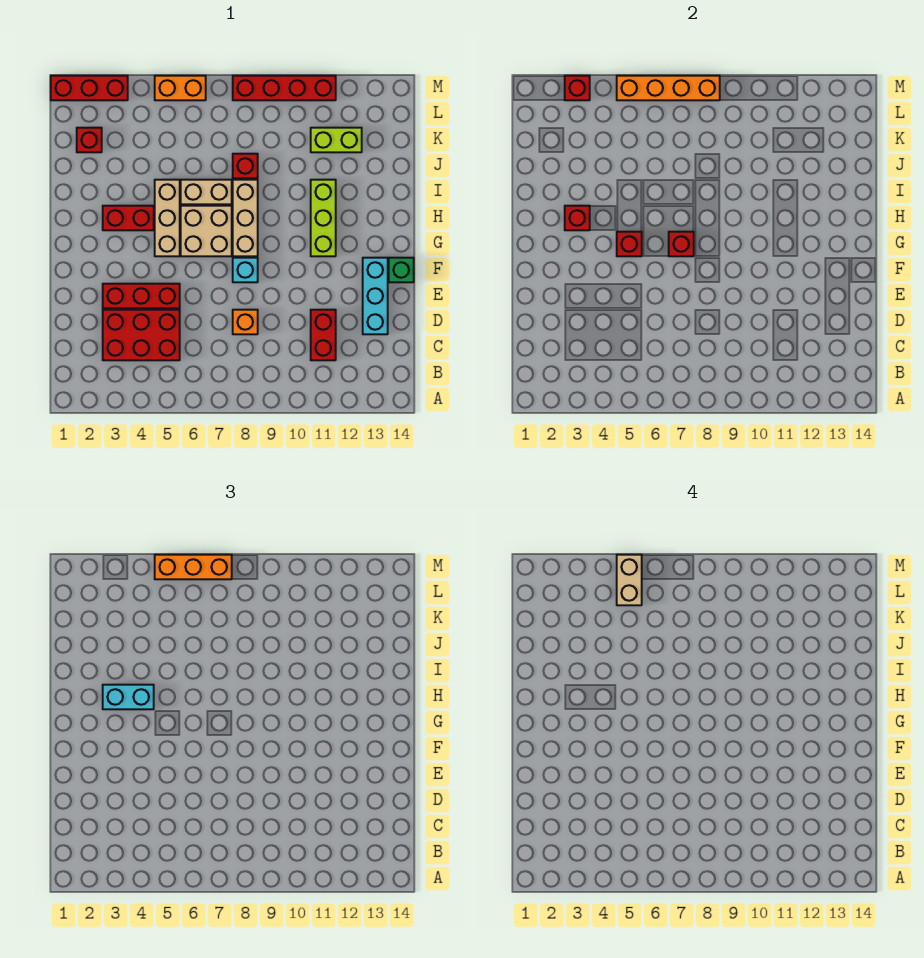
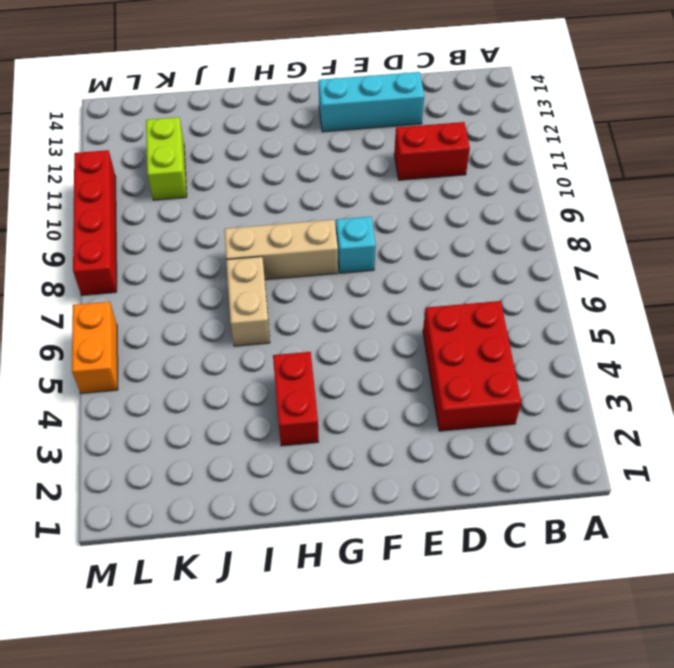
none -> orange brick D8 level 1
none -> red brick E3:E5 level 1
none -> green brick F14 level 1

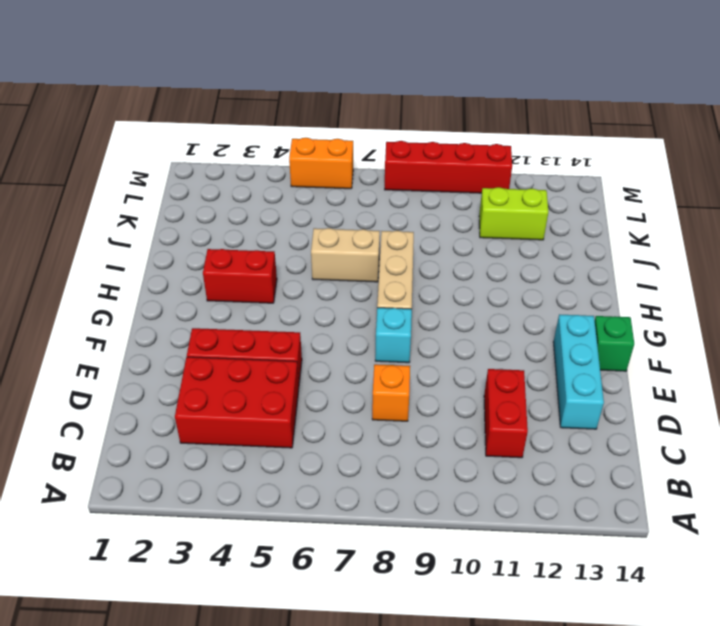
none -> tan brick G5:I5 level 1
none -> tan brick G6:H7 level 1
none -> lime brick G11:I11 level 1

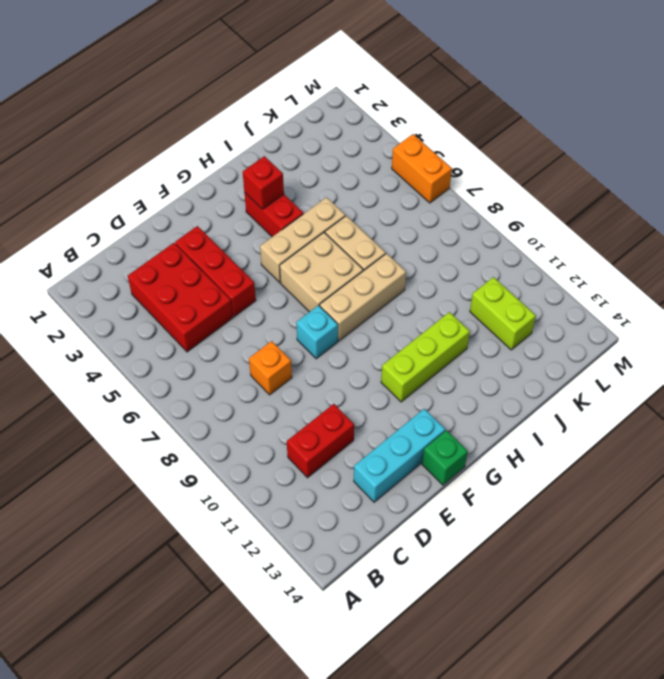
none -> red brick J8 level 1
none -> red brick K2 level 1
none -> red brick M1:M3 level 1

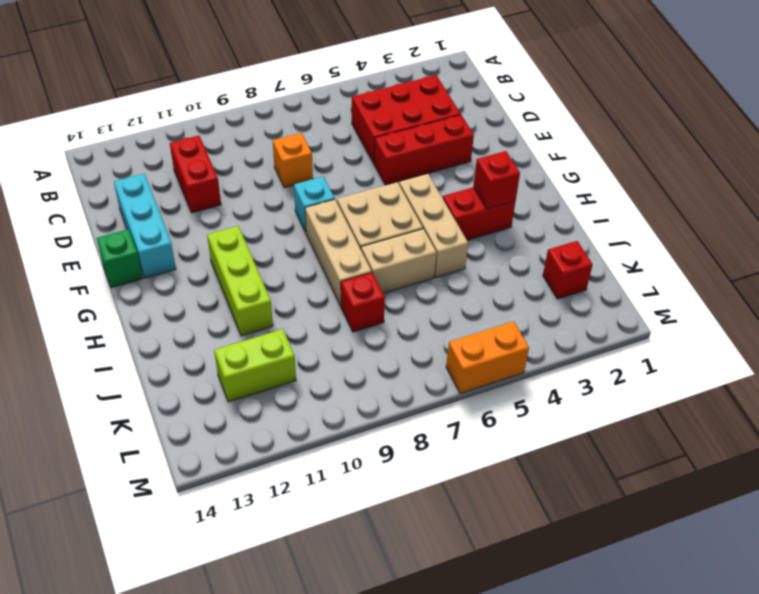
none -> red brick M1:M3 level 1
none -> red brick M8:M11 level 1
none -> red brick G5 level 2

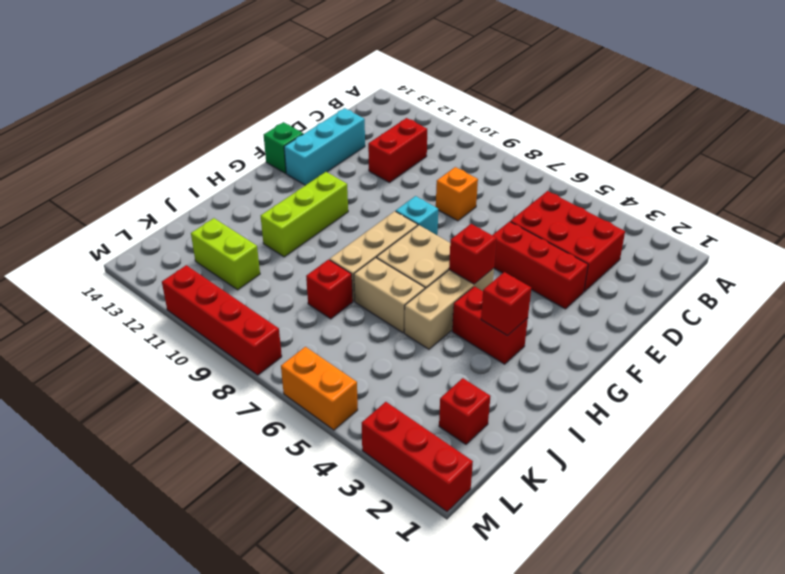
none -> red brick G7 level 2
none -> red brick M3 level 2
none -> orange brick M5:M8 level 2

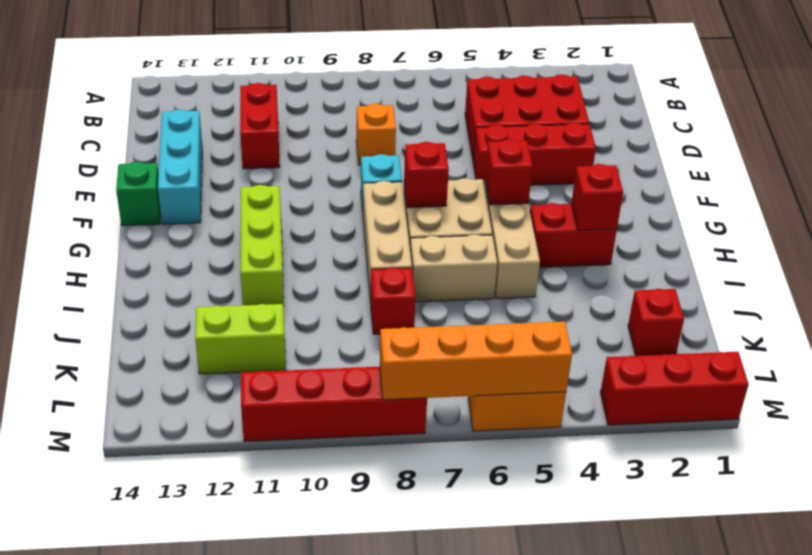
none -> red brick M3 level 2
none -> cyan brick H3:H4 level 3
none -> orange brick M5:M7 level 3

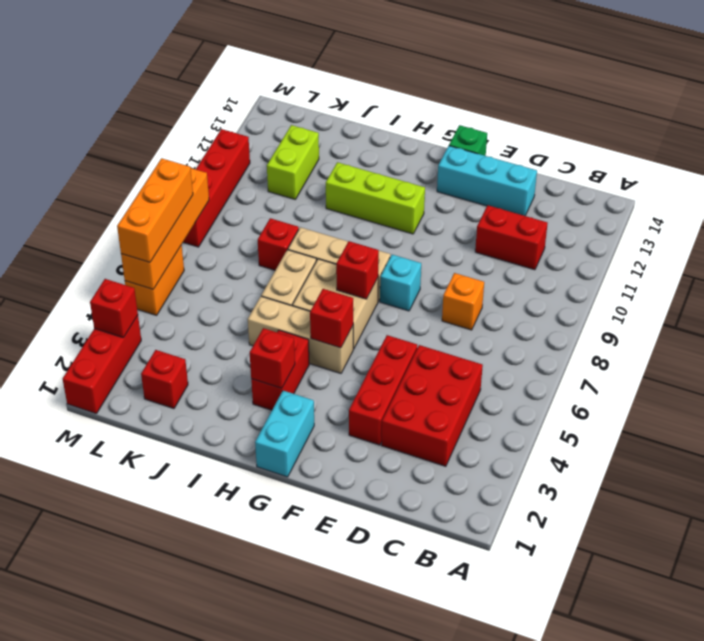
cyan brick G1:G2 level 1 -> cyan brick H3:H4 level 3
none -> tan brick L5:M5 level 4

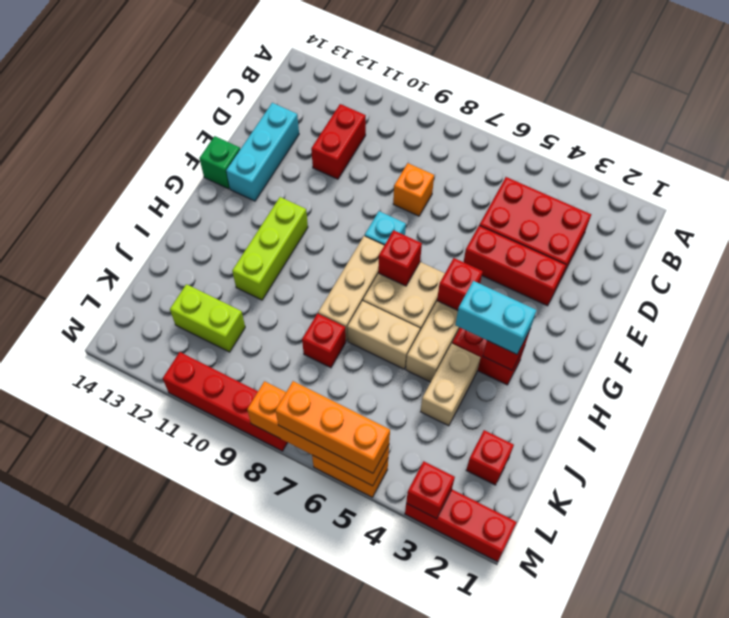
tan brick I4:J4 level 1 -> tan brick L5:M5 level 4

